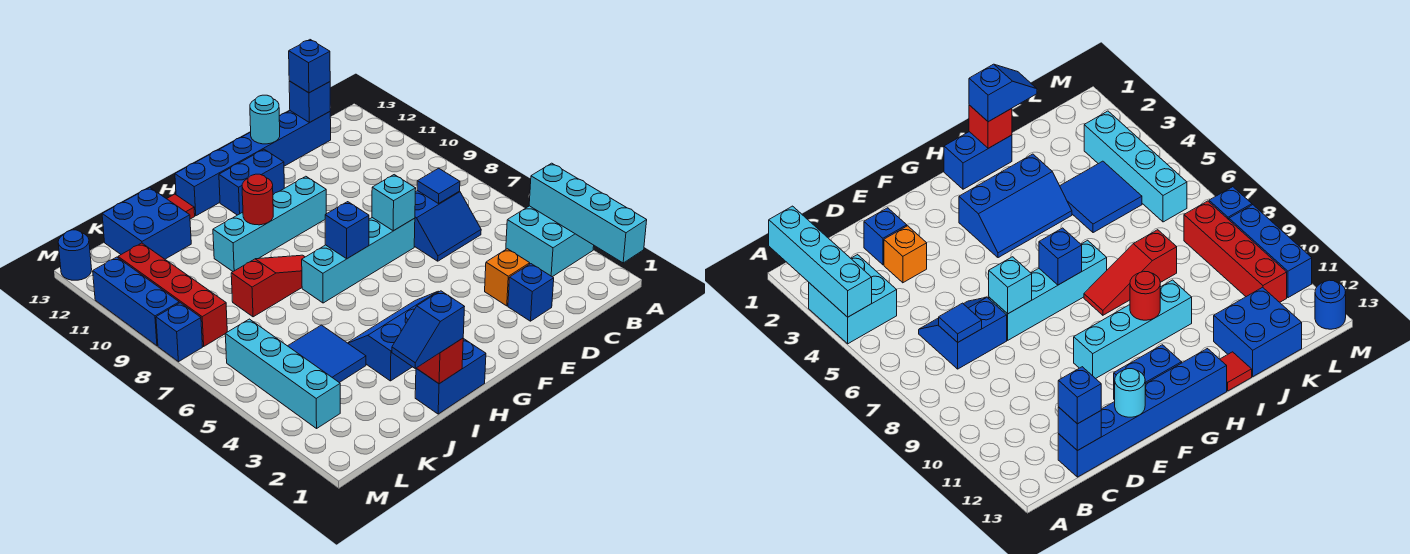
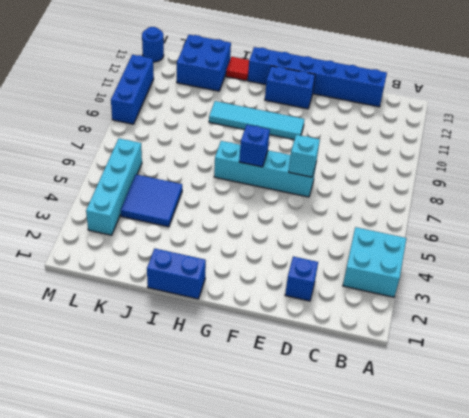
cyan tile F10:I10 level 1 -> cyan brick F10:I10 level 1
none -> blue slope C6:D7 level 1 top 7
none -> orange brick D3 level 1
none -> blue slope G3:I4 level 1 top 3

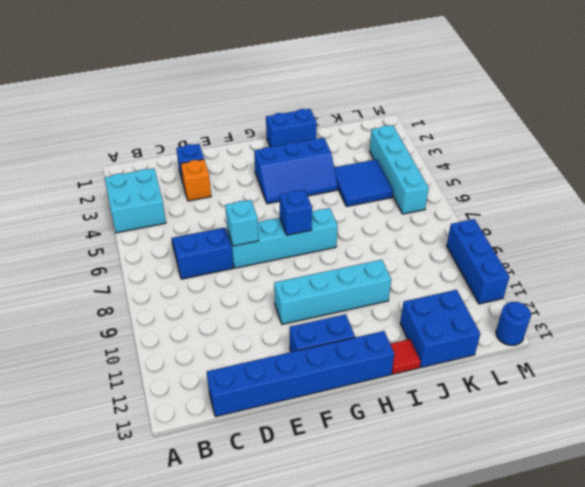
none -> red slope H8:J8 level 1 top J
none -> red brick L8:L11 level 1
none -> blue brick M8 level 1

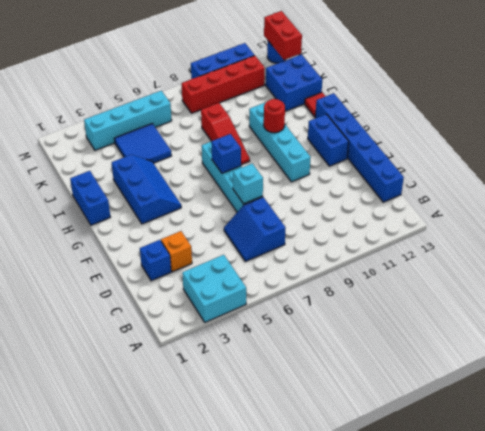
red brick L13:M13 level 2 -> none
none -> blue brick M8 level 1
none -> cyan brick A1:A4 level 2
none -> blue tile C7 level 2

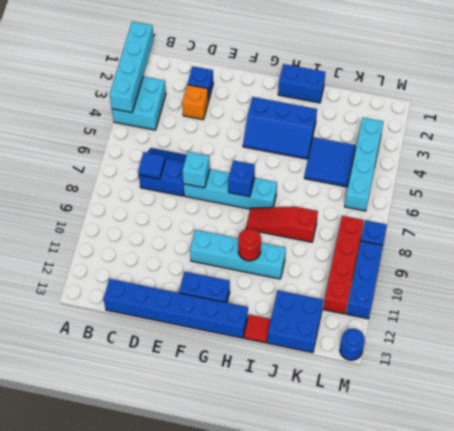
none -> blue brick C13 level 2
none -> cyan round brick E13 level 2
none -> red brick I1 level 2

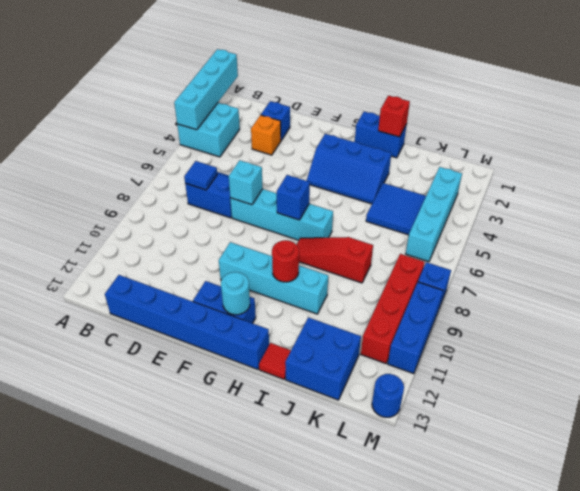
cyan round brick G12 level 2 -> cyan round brick E13 level 2
none -> blue brick C13 level 2
none -> blue brick C13 level 3
none -> blue slope I1:J1 level 3 top I

